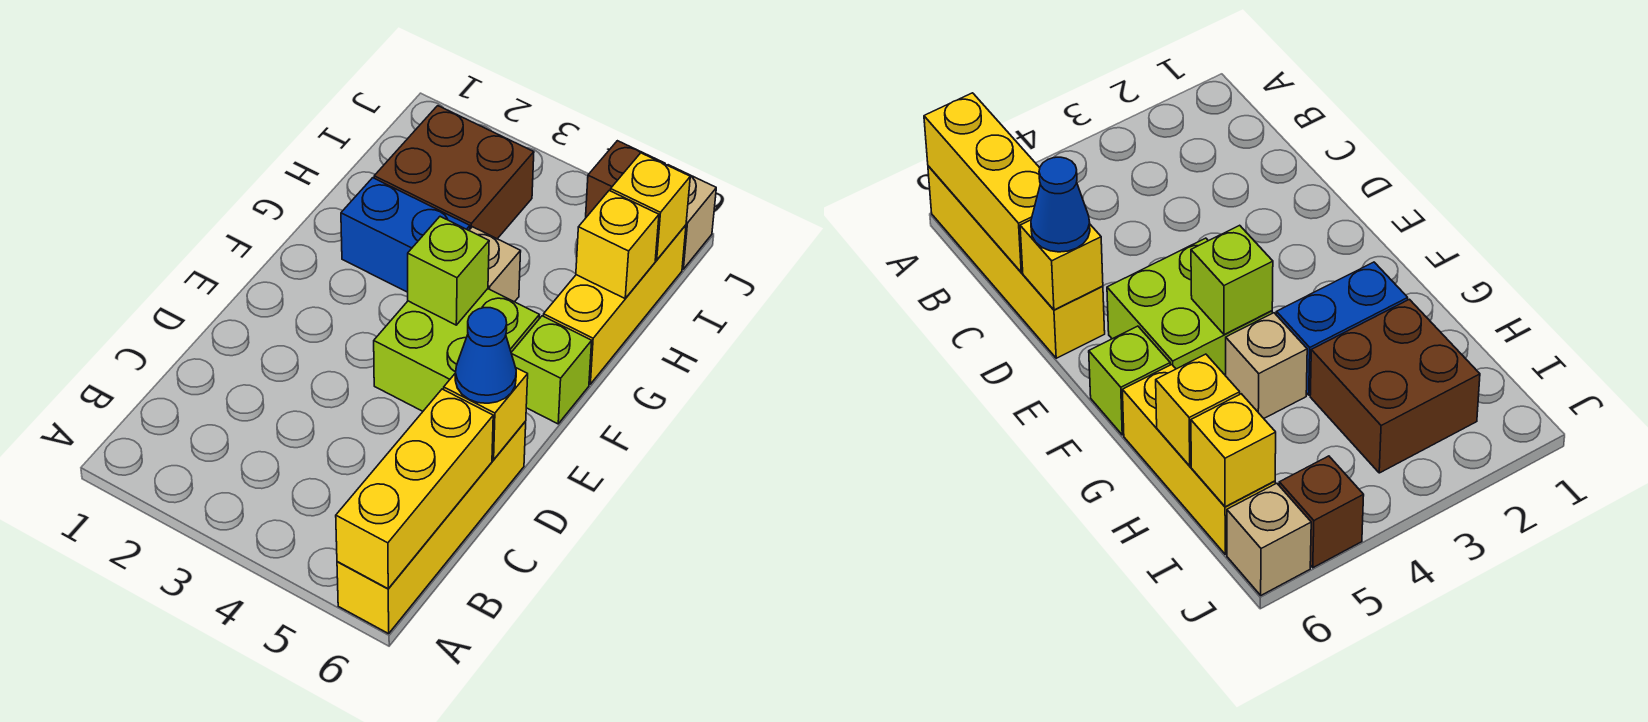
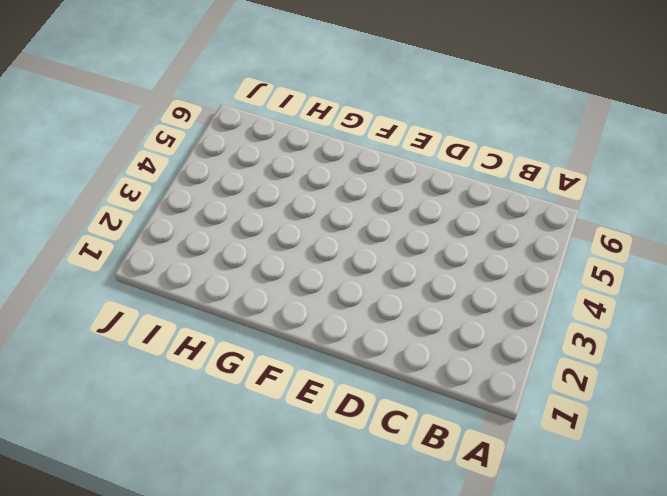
none -> yellow brick A6:D6 level 1
none -> lime brick E4:F5 level 1
none -> lime brick F6 level 1

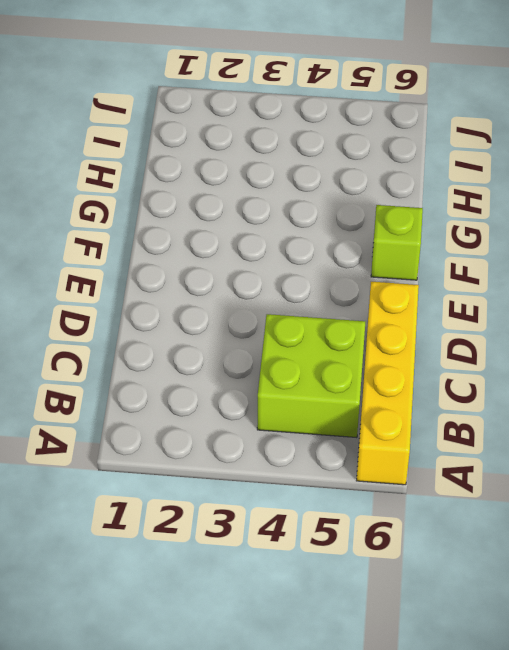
lime brick B4:C5 level 1 -> lime brick E4:F5 level 1
none -> blue brick G2:G3 level 1
none -> tan brick G4 level 1
none -> yellow brick G6:I6 level 1

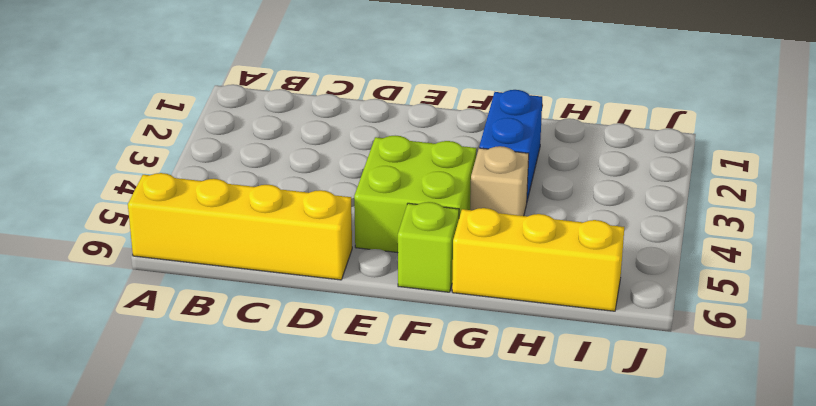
none -> brown brick H2:I3 level 1
none -> brown brick J5 level 1
none -> tan brick J6 level 1

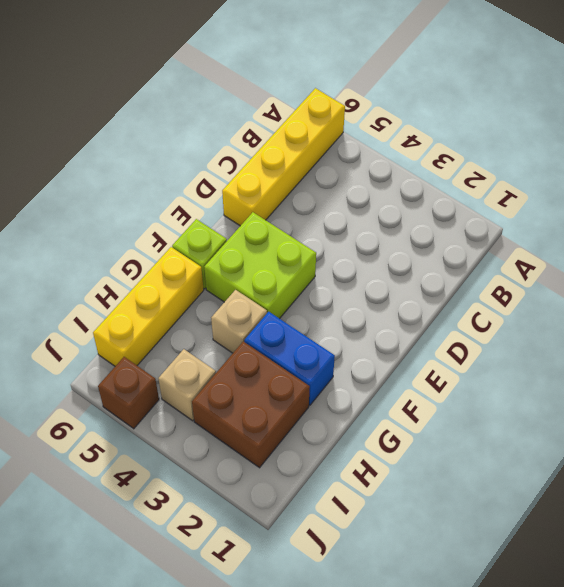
tan brick I4 level 1 -> tan brick J6 level 1
none -> yellow brick A6:C6 level 2
none -> yellow brick D6 level 2
none -> lime brick F4 level 2

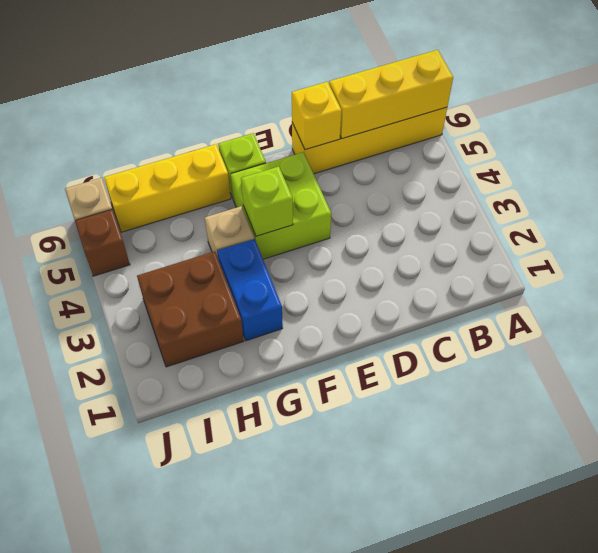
none -> yellow brick H6 level 2
none -> yellow brick I6 level 2
none -> blue cone D6 level 3

